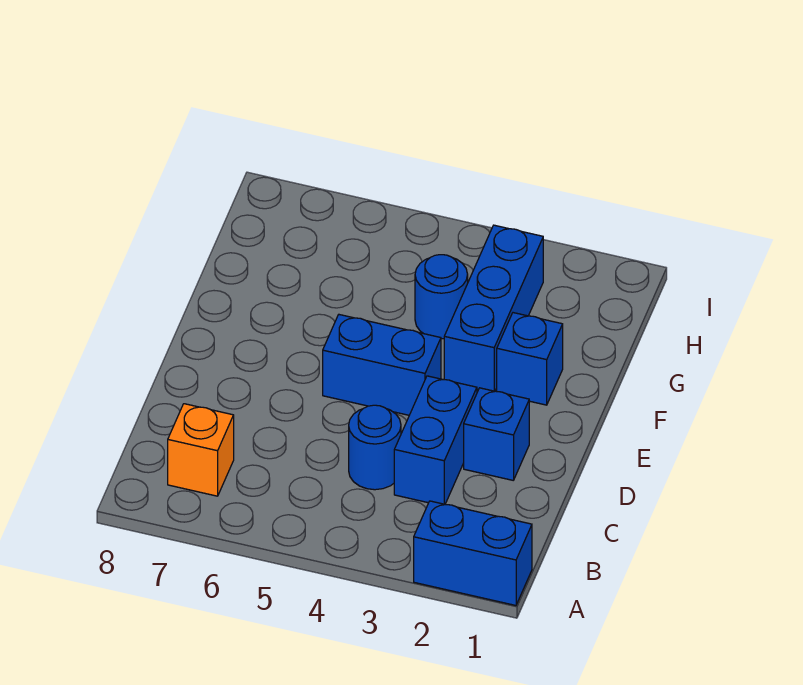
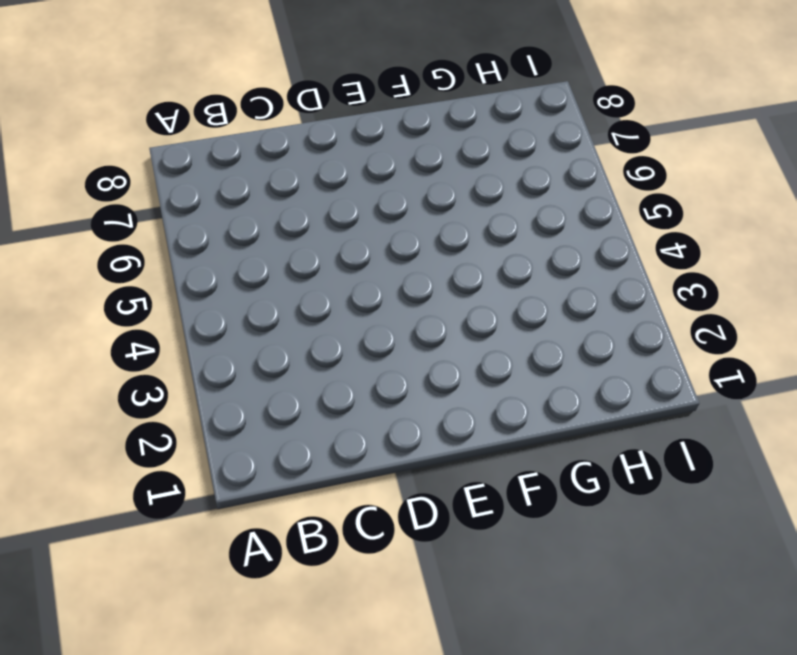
none -> blue brick A1:A2 level 1
none -> orange brick B7 level 1

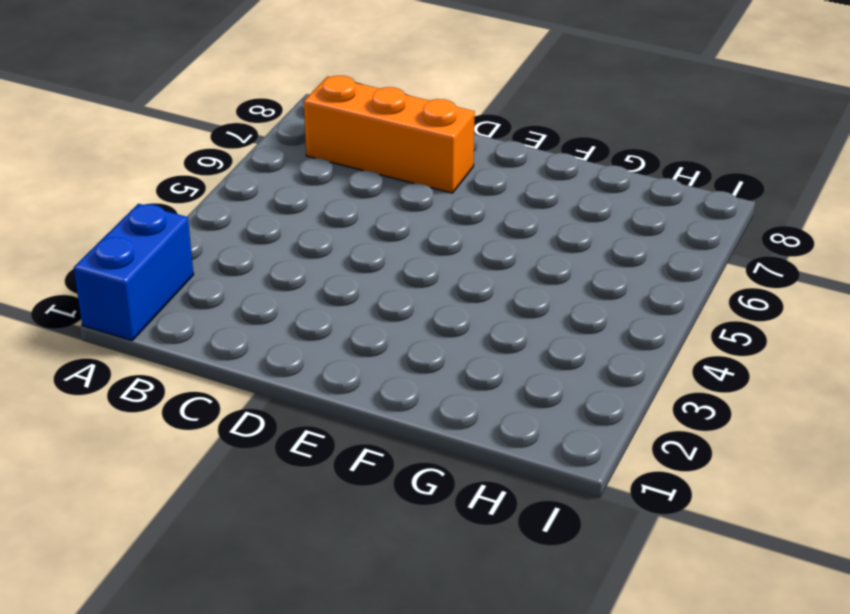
orange brick B7:D7 level 1 -> orange brick B7 level 1
none -> blue brick C3:D3 level 1
none -> blue round brick C4 level 1

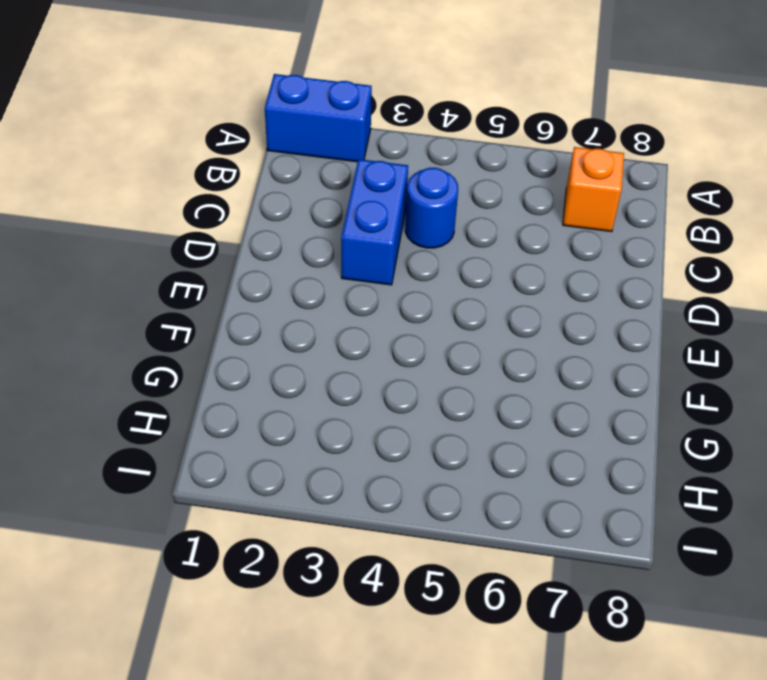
none -> blue brick D2 level 1
none -> blue brick E4:E5 level 1

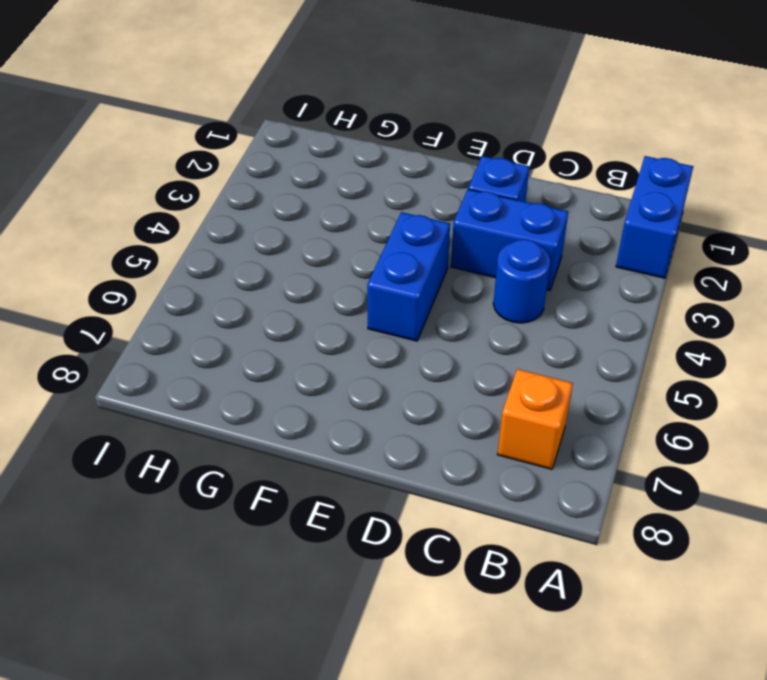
none -> blue brick F2 level 1
none -> blue brick F3:H3 level 1

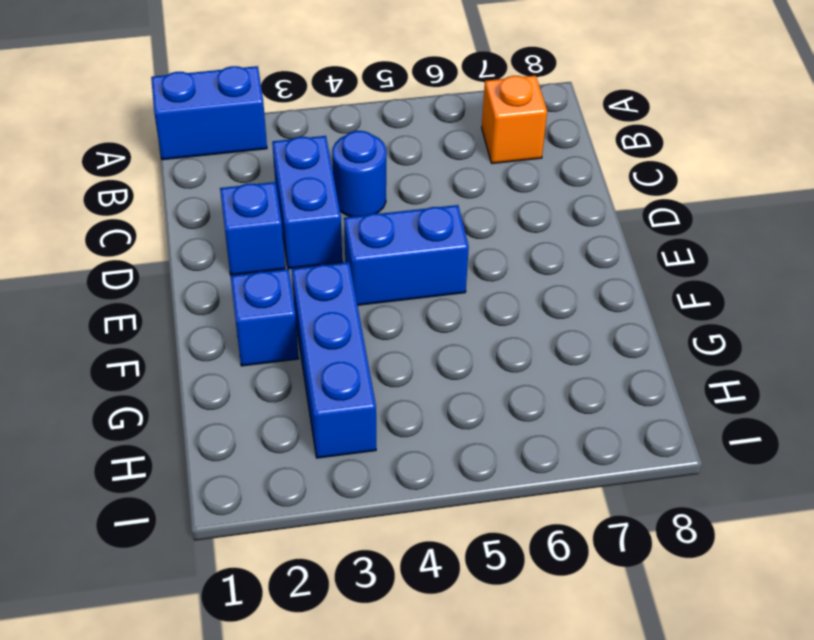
none -> blue round brick G4 level 1

